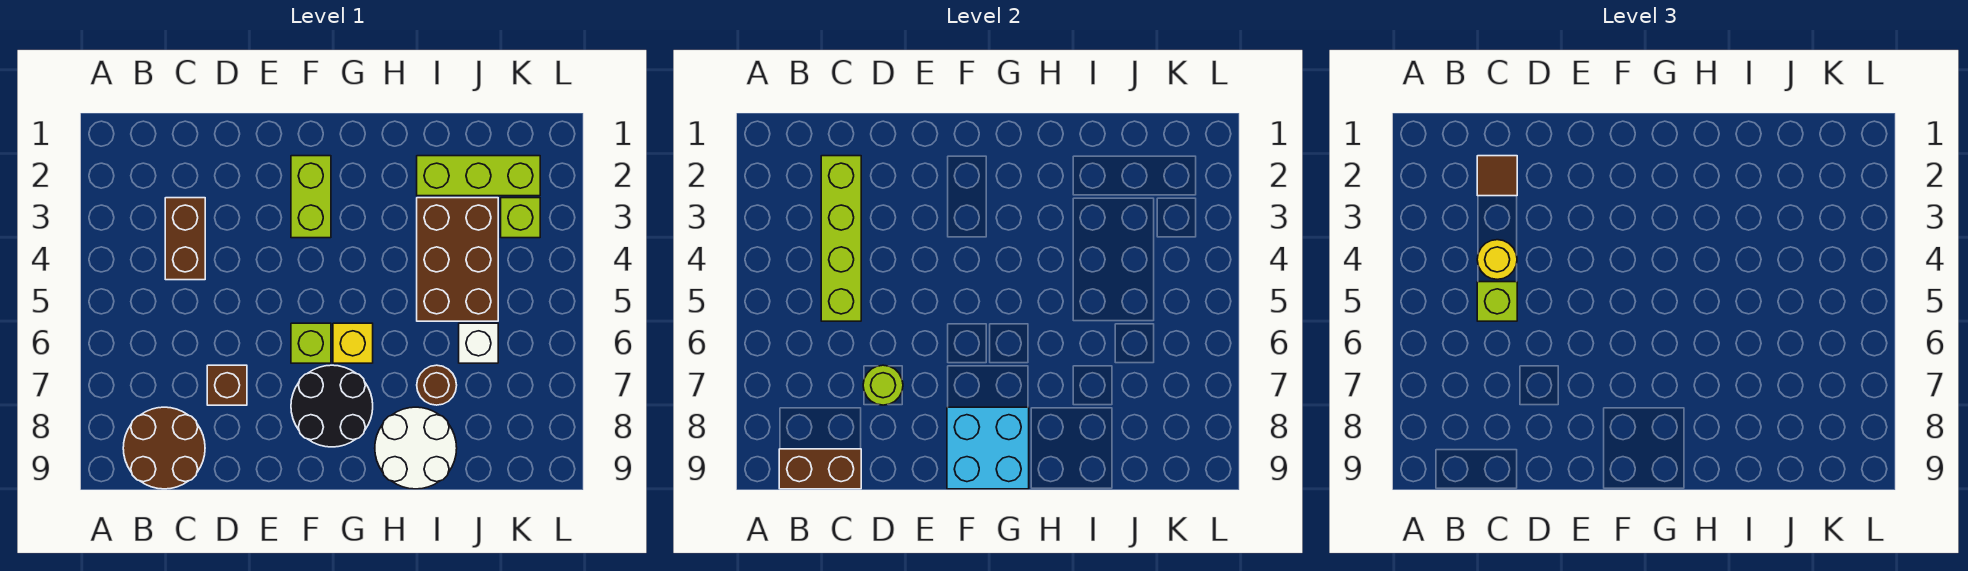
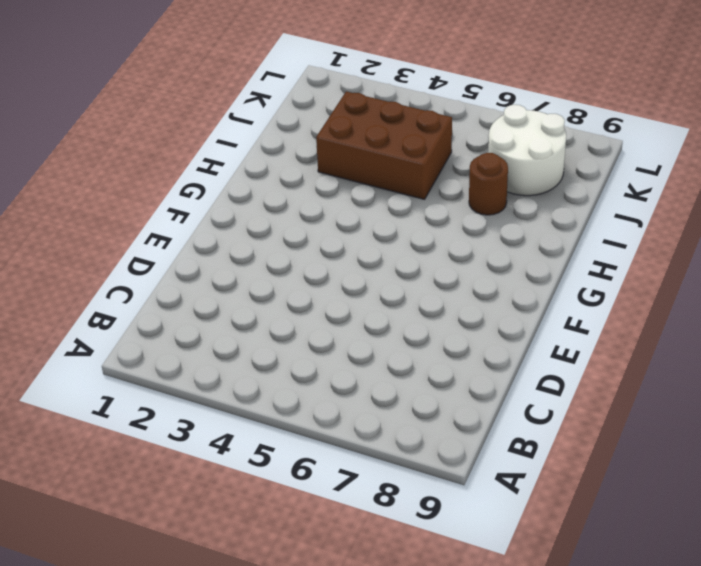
white round brick J7:K8 level 1 -> white round brick H8:I9 level 1
none -> brown round brick B8:C9 level 1
none -> brown brick C3:C4 level 1
none -> brown brick D7 level 1

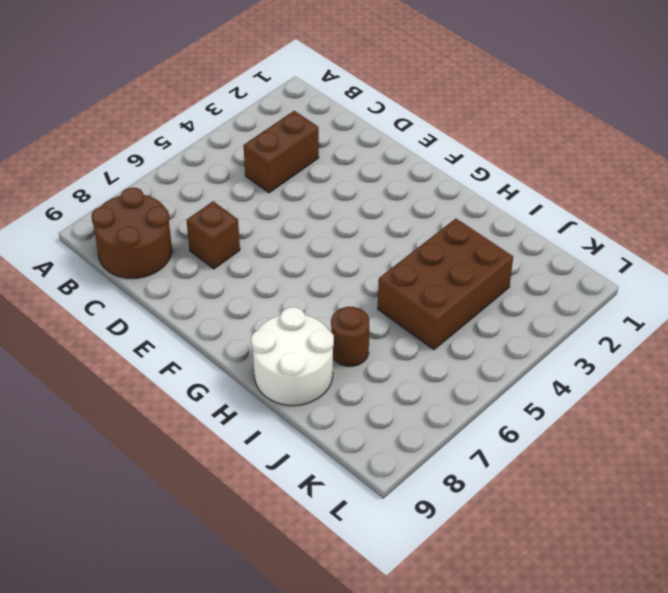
none -> lime brick F2:F3 level 1
none -> lime brick F6 level 1
none -> black round brick F7:G8 level 1

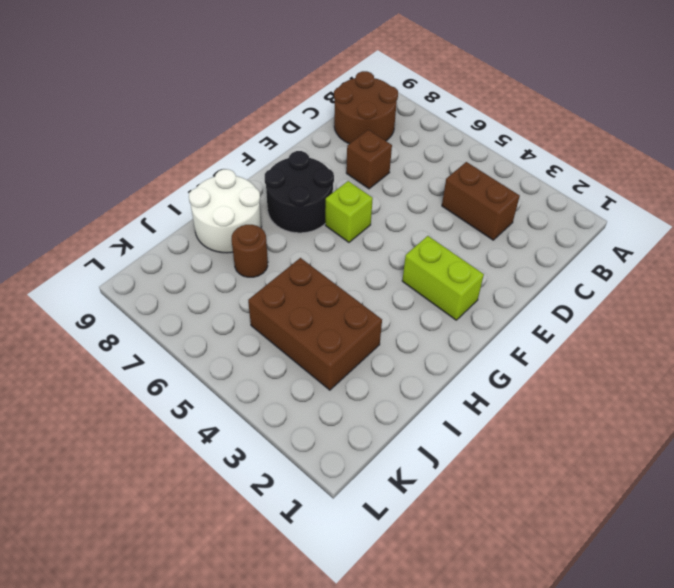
none -> yellow brick G6 level 1
none -> lime brick I2:K2 level 1
none -> white brick J6 level 1

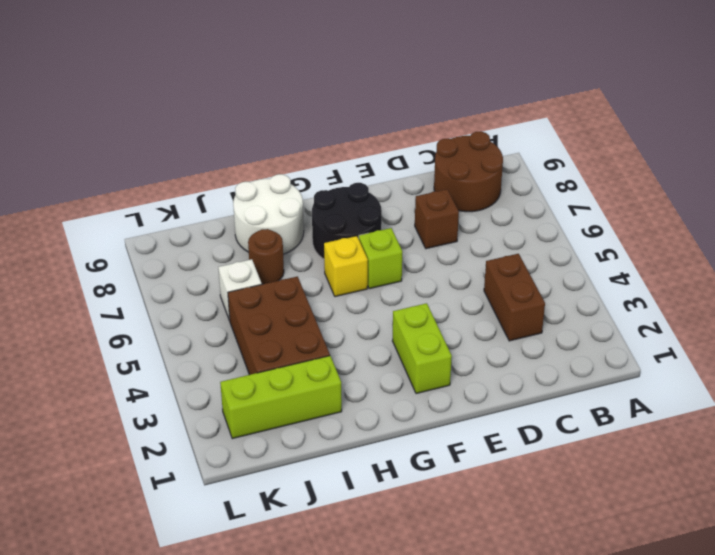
none -> lime brick K3 level 1
none -> brown brick B9:C9 level 2
none -> lime brick C2:C5 level 2

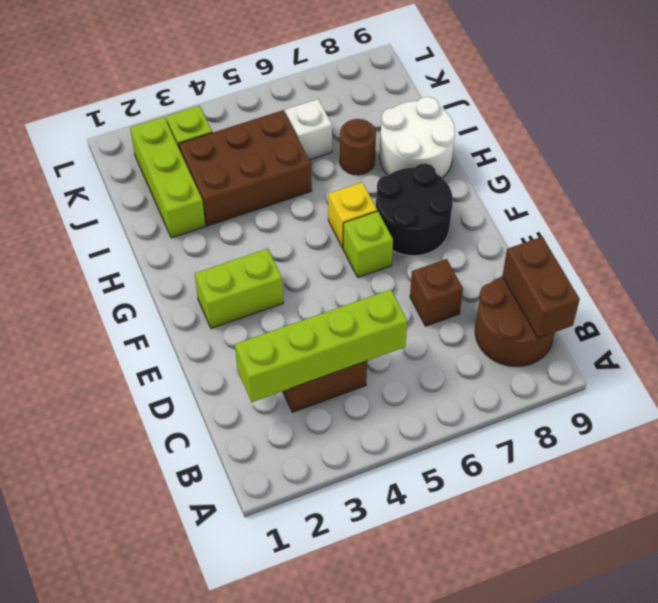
none -> lime round brick D7 level 2
none -> cyan brick F8:G9 level 2
none -> brown tile C2 level 3

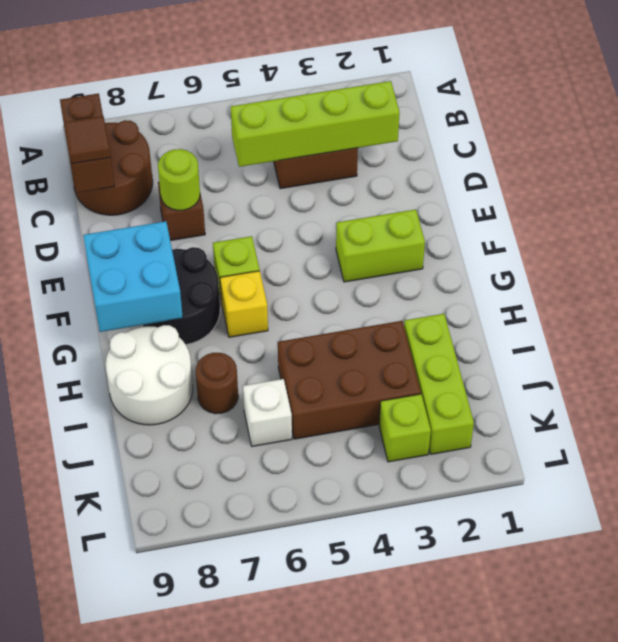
brown tile C9 level 3 -> brown tile C2 level 3
none -> yellow round brick C4 level 3
none -> lime brick C5 level 3

